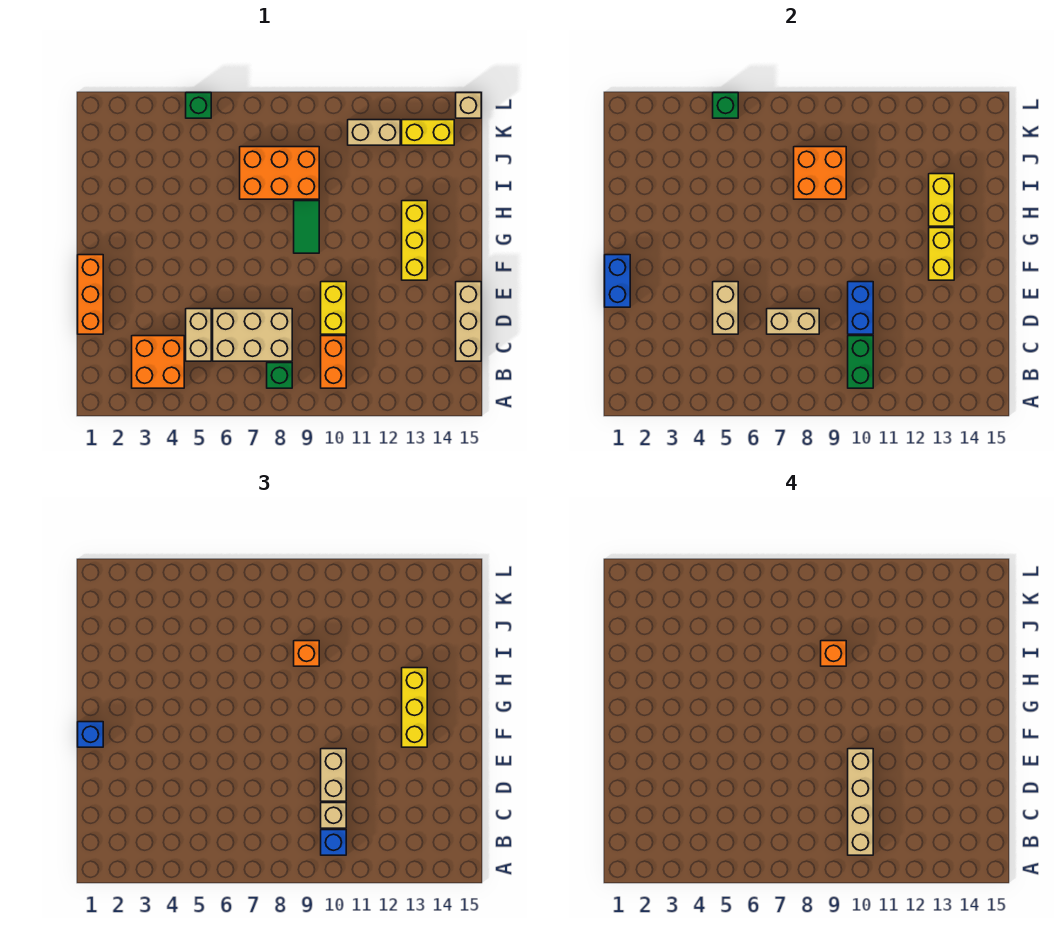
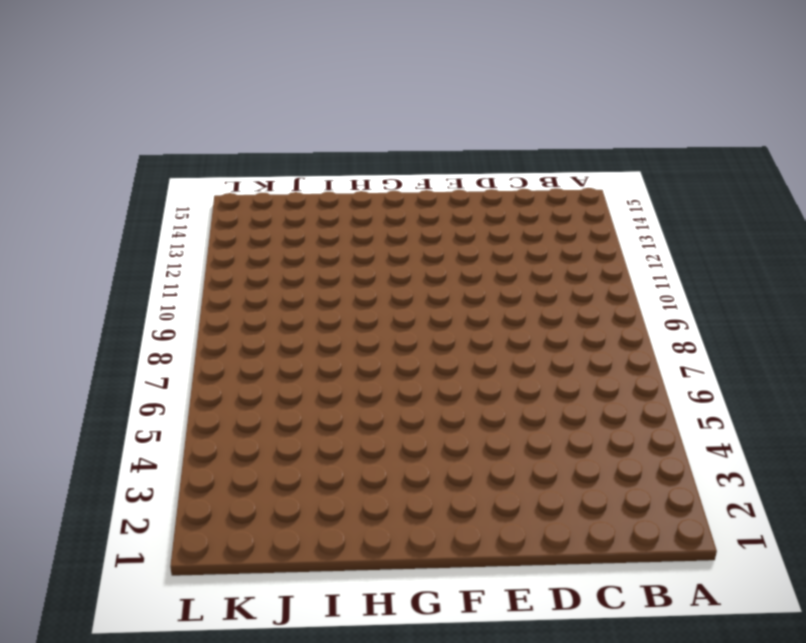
none -> orange brick B3:C4 level 1
none -> green brick B8 level 1
none -> orange brick B10:C10 level 1
none -> tan brick C5:D5 level 1

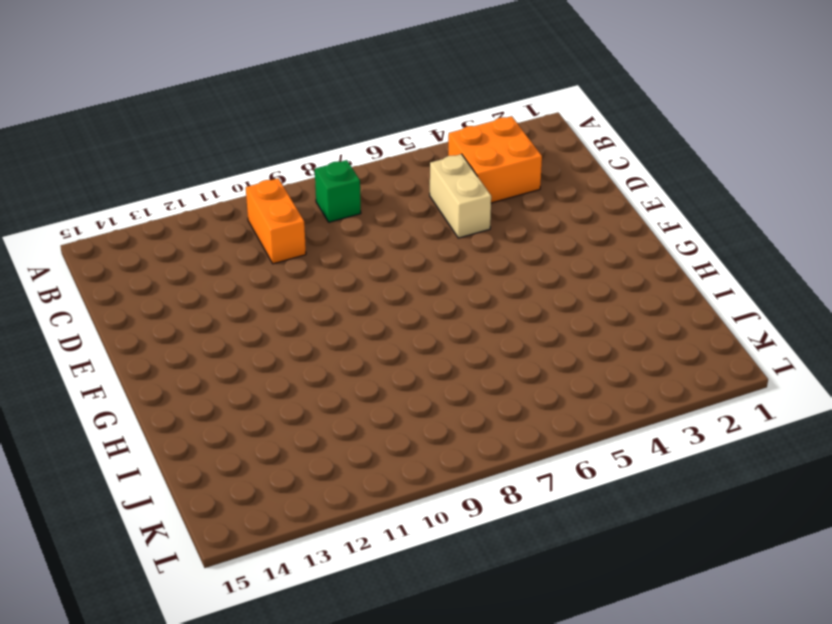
none -> tan brick C6:D8 level 1
none -> tan brick C15:E15 level 1
none -> orange brick D1:F1 level 1
none -> yellow brick D10:E10 level 1

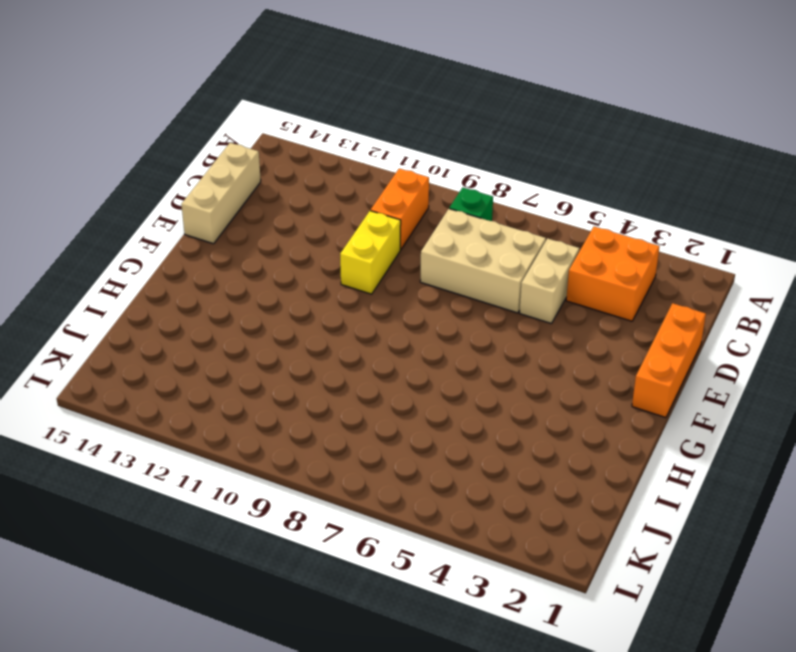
none -> yellow brick F13:H13 level 1
none -> green tile G9:H9 level 1
none -> orange brick I7:J9 level 1
none -> tan brick K11:K12 level 1

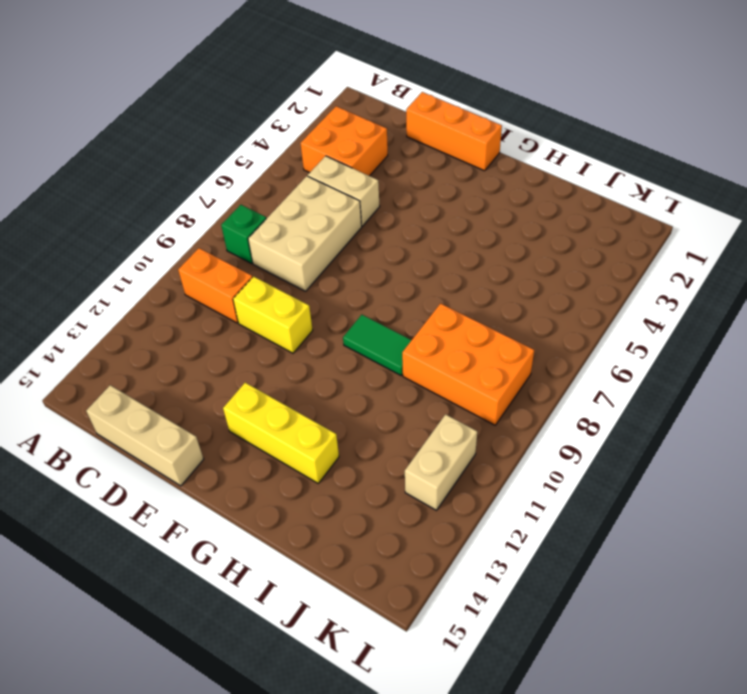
orange brick I8:K9 level 1 -> orange brick I7:J9 level 1
none -> yellow brick K13:K14 level 1
none -> green brick L5 level 1
none -> tan brick L15 level 1
none -> green brick B10:C10 level 2

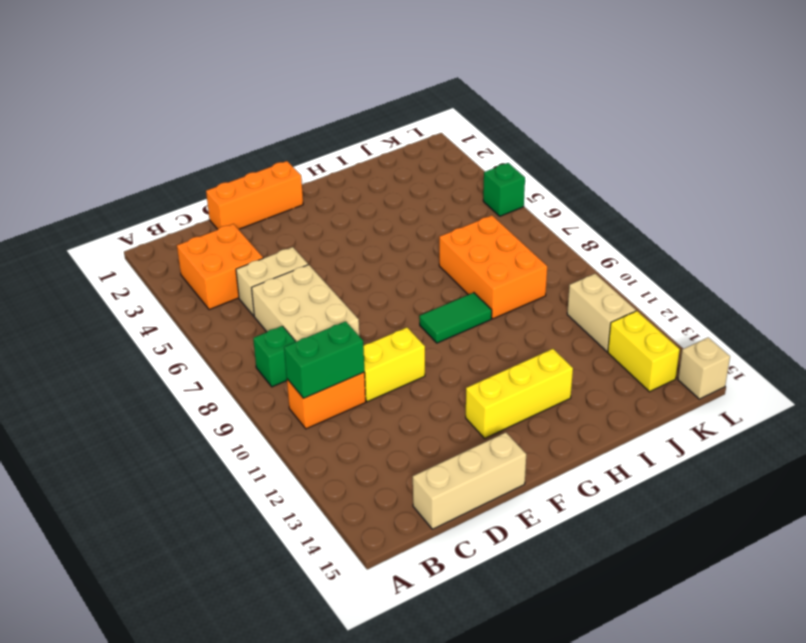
none -> tan brick D5:E5 level 2
none -> tan brick D7:D8 level 2
none -> blue brick D10:E10 level 2
none -> blue brick E1:F1 level 2

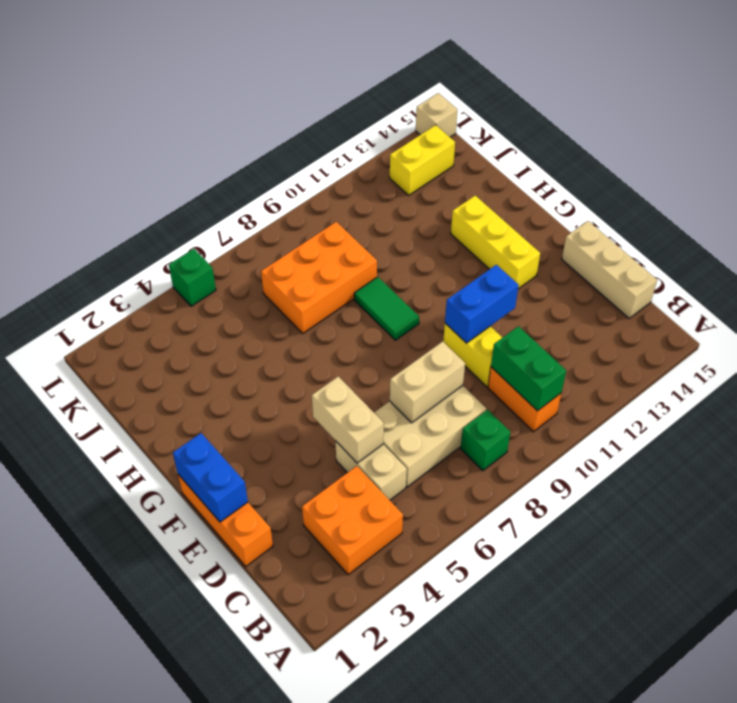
blue brick E10:E11 level 2 -> blue brick D10:E10 level 2
none -> tan brick K11:K12 level 1
none -> yellow brick F13:G13 level 2
none -> yellow brick H13:I13 level 2
none -> orange brick I8:J9 level 2

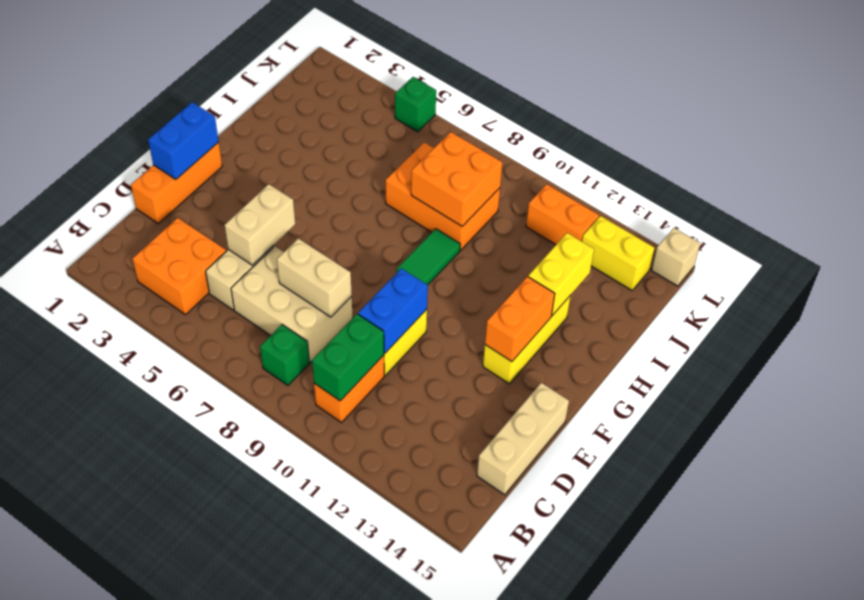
orange brick F13:G13 level 2 -> yellow brick F13:G13 level 2
orange brick K11:K12 level 1 -> tan brick K11:K12 level 1
none -> green brick L5 level 2
none -> blue brick B10 level 3
none -> tan brick C10 level 3
none -> tan brick D10:E10 level 3

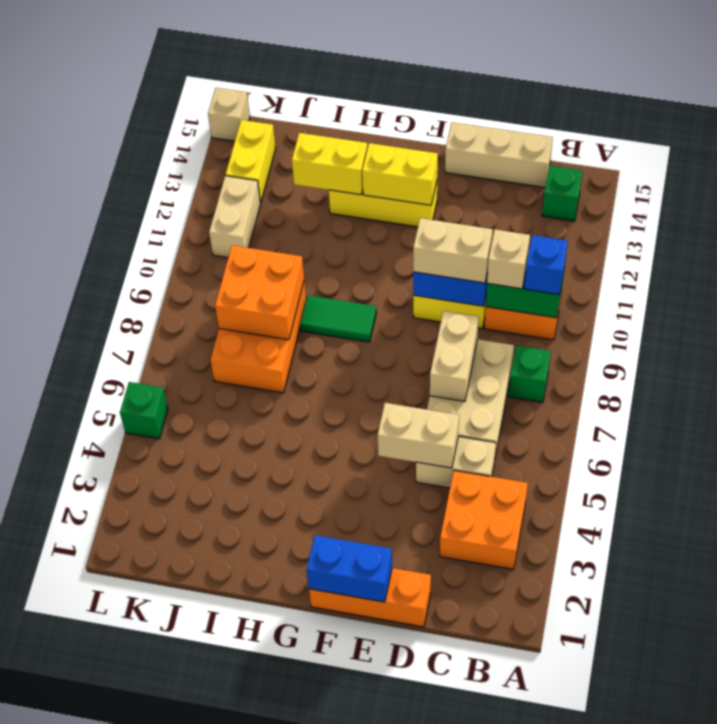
green brick B14 level 1 -> green brick L5 level 2
none -> blue brick F1 level 3
none -> yellow brick F13:H13 level 3
none -> orange brick I9 level 3
none -> tan brick B10:E10 level 4

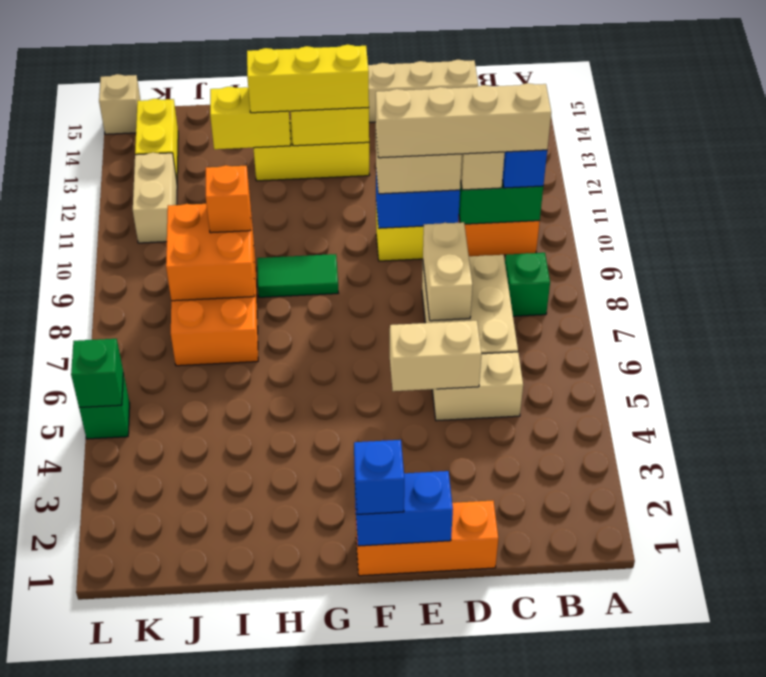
none -> orange brick B3:C4 level 1
none -> orange brick I9 level 4

